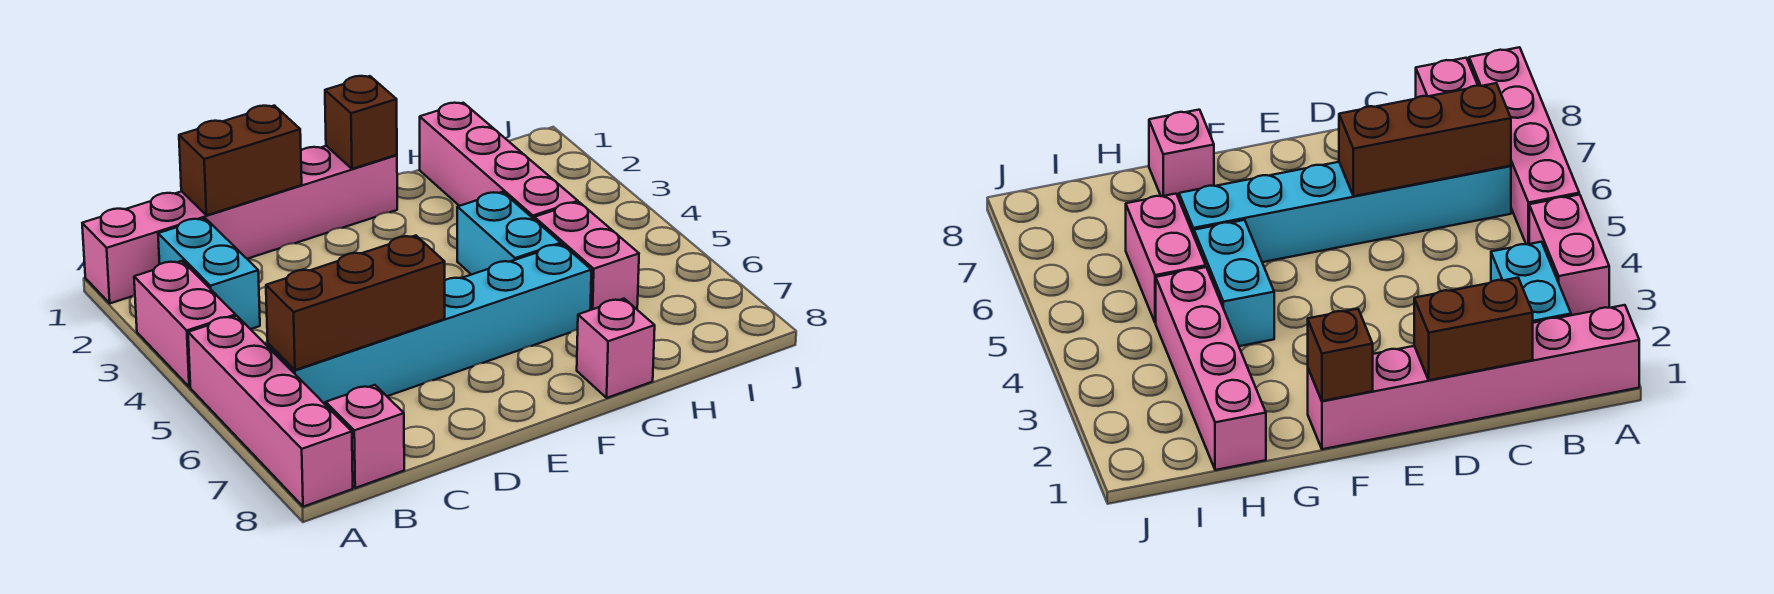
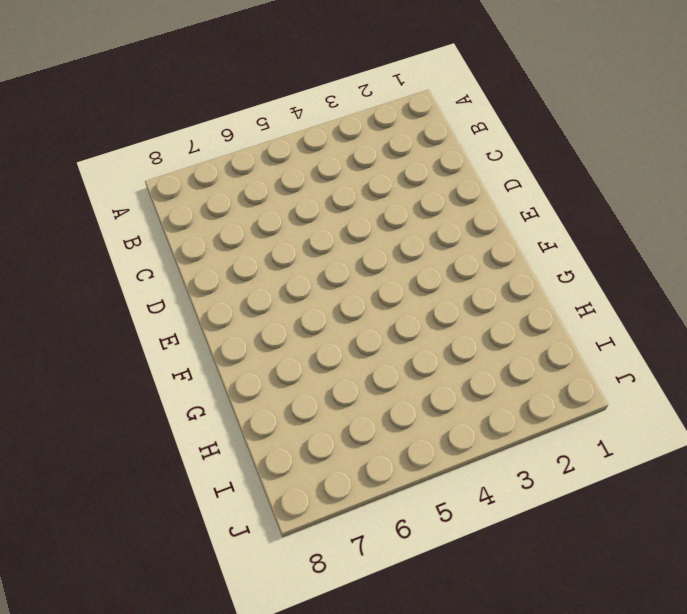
none -> pink brick A1:F1 level 1
none -> pink brick A3:A4 level 1
none -> pink brick A5:A8 level 1

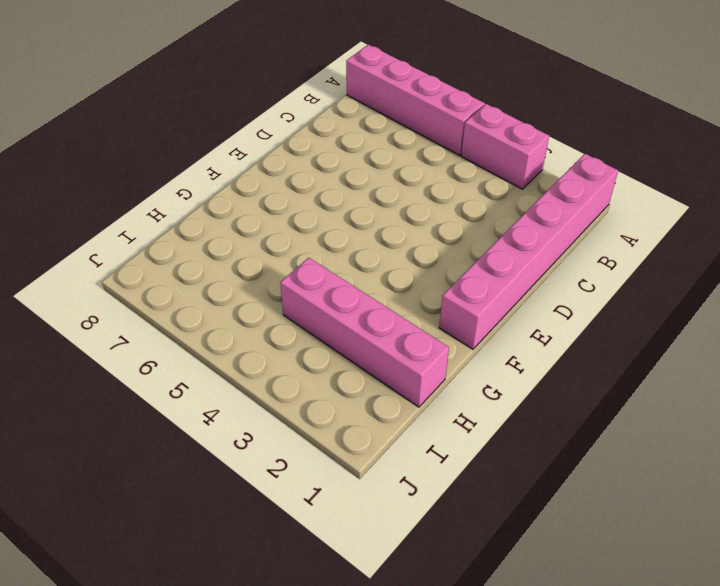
none -> cyan brick B2:B3 level 1
none -> cyan brick B6:G6 level 1
none -> pink brick B8 level 1

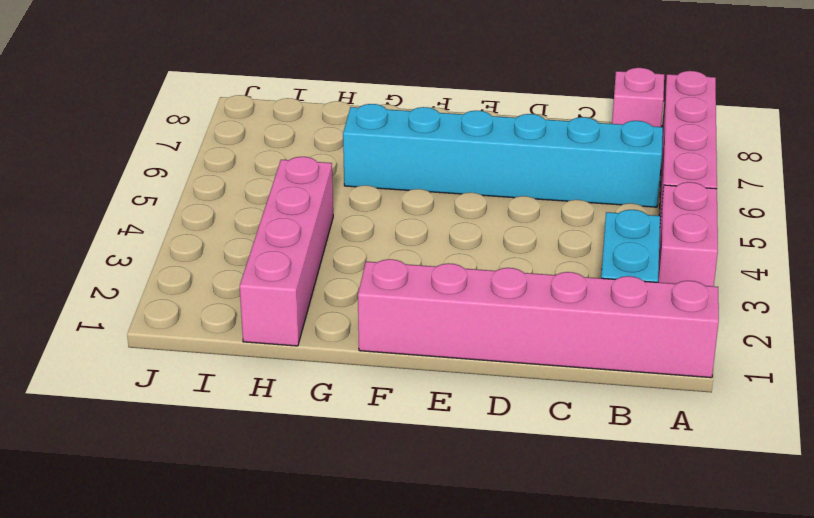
none -> cyan brick G4:G5 level 1
none -> pink brick G8 level 1
none -> pink brick H5:H6 level 1

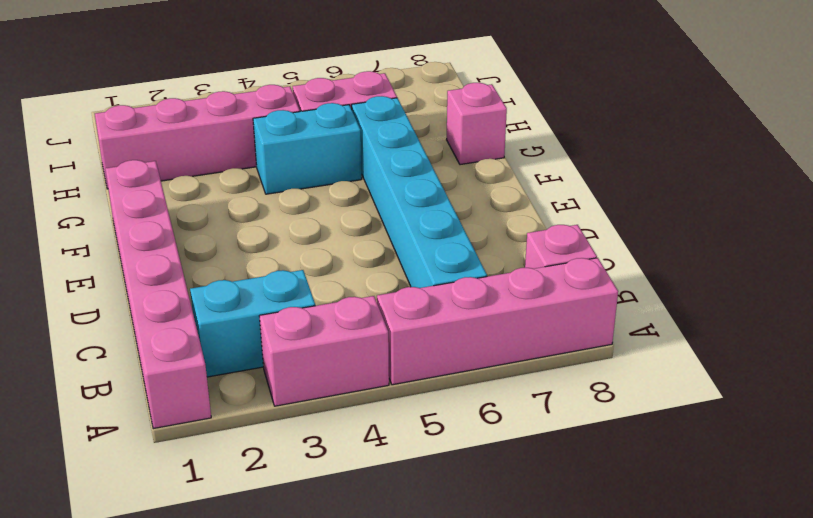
none -> brown brick B6:D6 level 2
none -> brown brick C1:D1 level 2
none -> brown brick F1 level 2

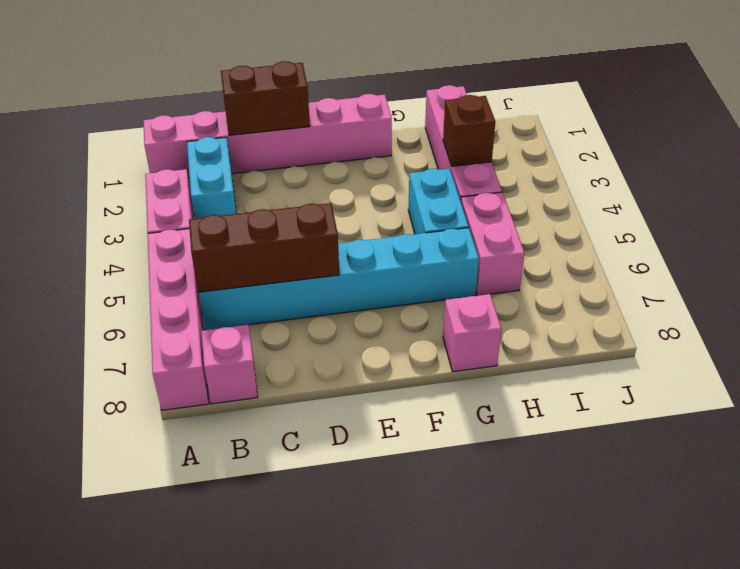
brown brick H3 level 2 -> brown brick F1 level 2

